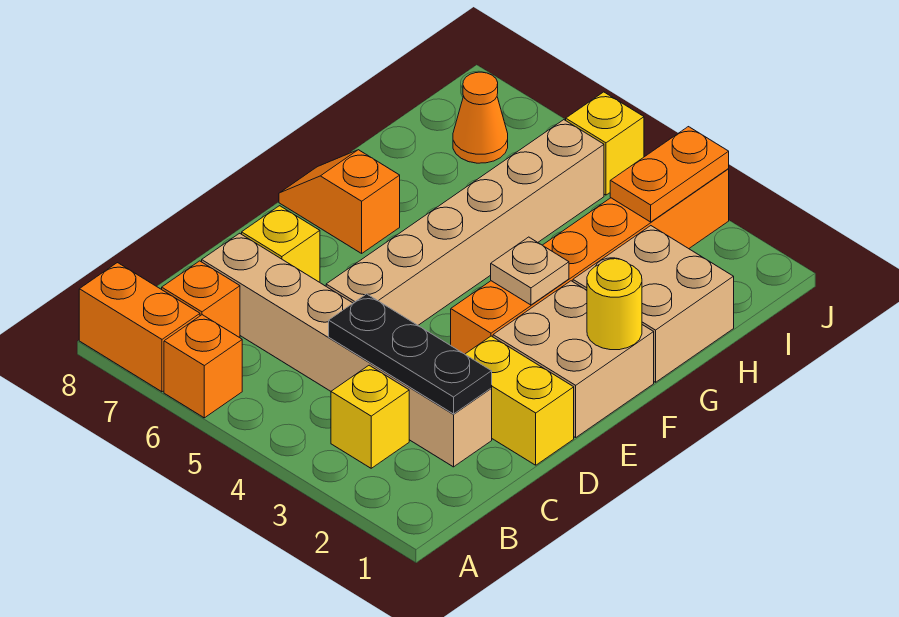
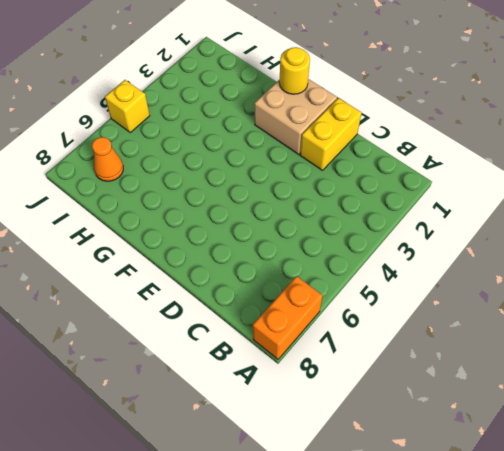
none -> orange brick A6 level 1
none -> yellow brick B3 level 1
none -> orange brick B7 level 1

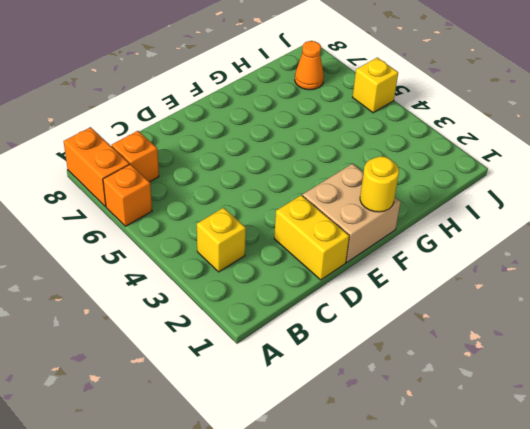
none -> tan brick C2:C7 level 1
none -> tan brick D5:I5 level 1
none -> yellow brick D7 level 1

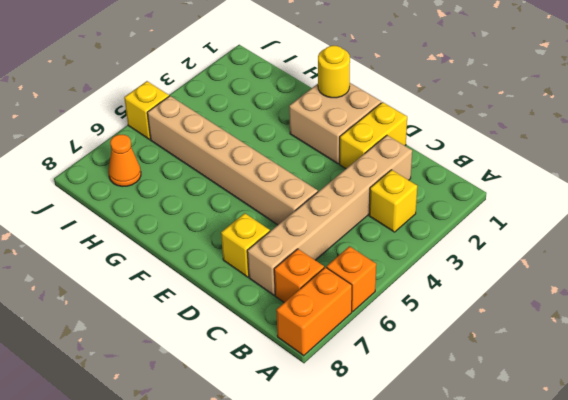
none -> orange brick E3:J3 level 1
none -> orange slope F7:F8 level 1 top 7
none -> tan brick G1:H2 level 1

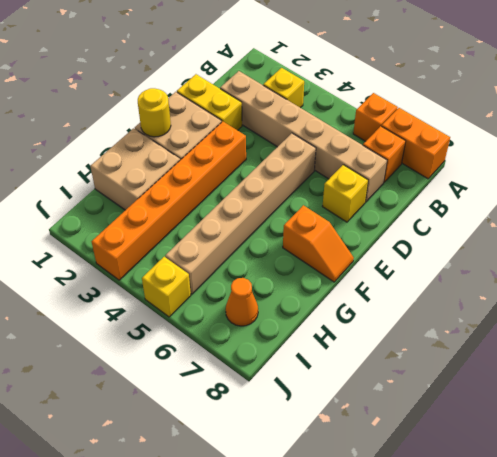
none -> black plate C2:C4 level 2
none -> tan plate F3 level 2
none -> orange plate I3:J3 level 2

